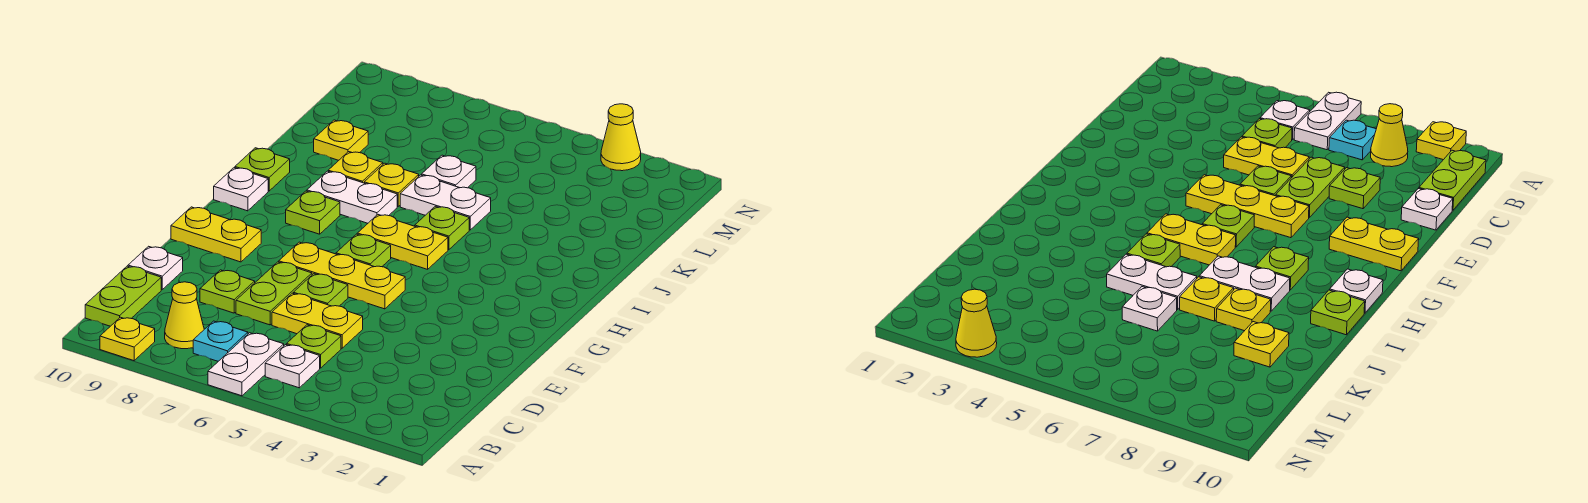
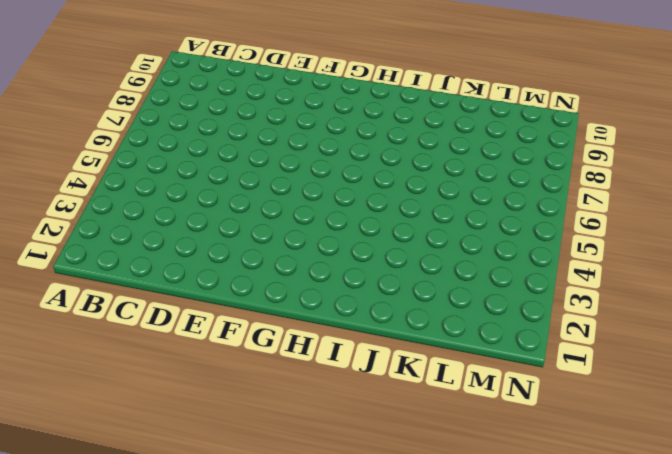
none -> white plate A6:B6 level 1
none -> yellow plate A9 level 1
none -> white plate B5 level 1

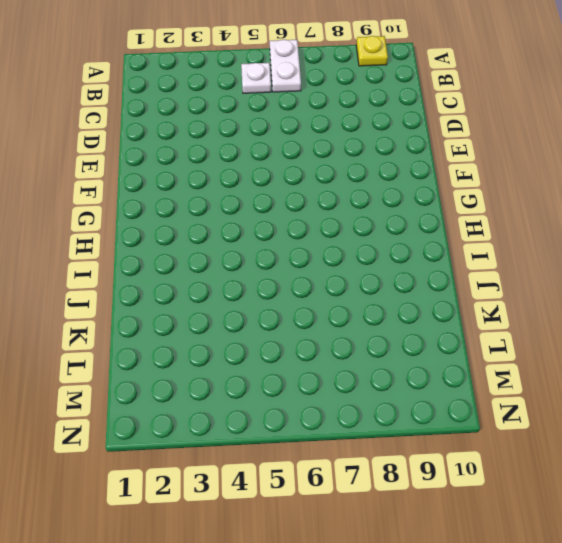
none -> cyan plate B7 level 1
none -> yellow cone B8 level 1
none -> lime plate B10:C10 level 1

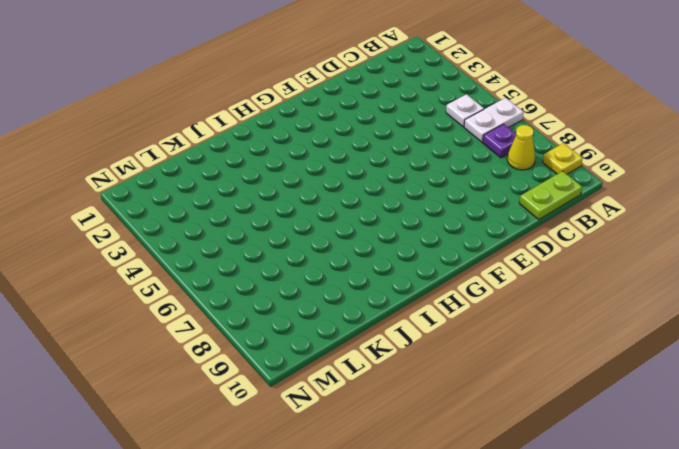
purple plate B7 level 1 -> cyan plate B7 level 1
none -> lime plate C5 level 1
none -> yellow plate D5:D6 level 1
none -> lime plate D7:E7 level 1

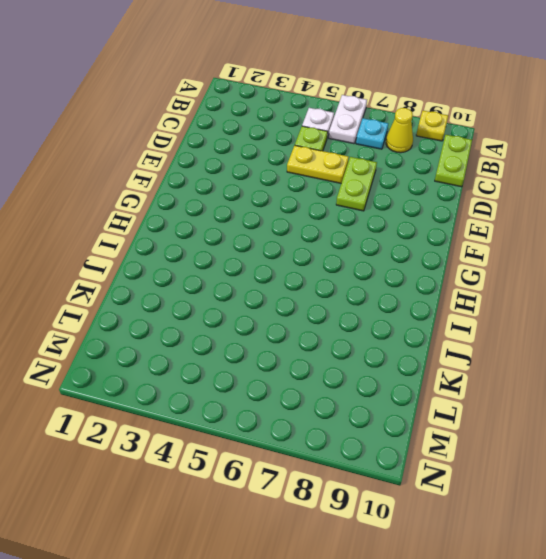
none -> lime plate D8 level 1
none -> white plate D10 level 1
none -> lime plate E6 level 1

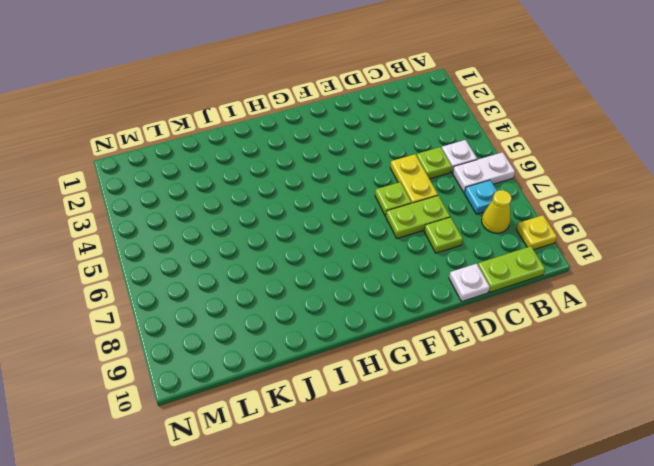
none -> yellow plate F5:F7 level 1
none -> yellow plate F9:F10 level 1
none -> lime plate G6 level 1

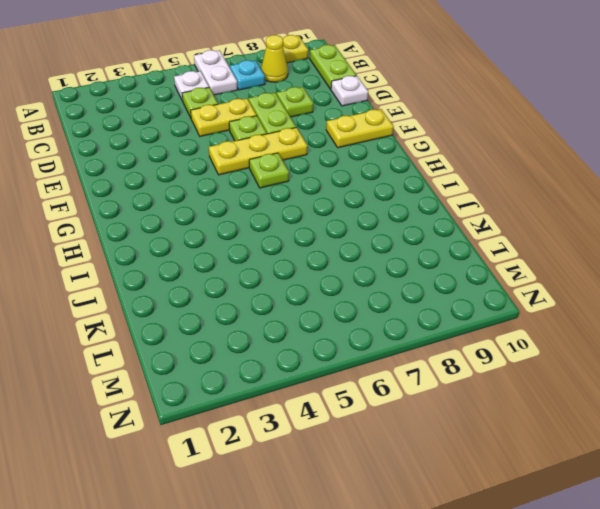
none -> yellow plate H5:H6 level 1
none -> lime plate H8 level 1
none -> white plate H10 level 1

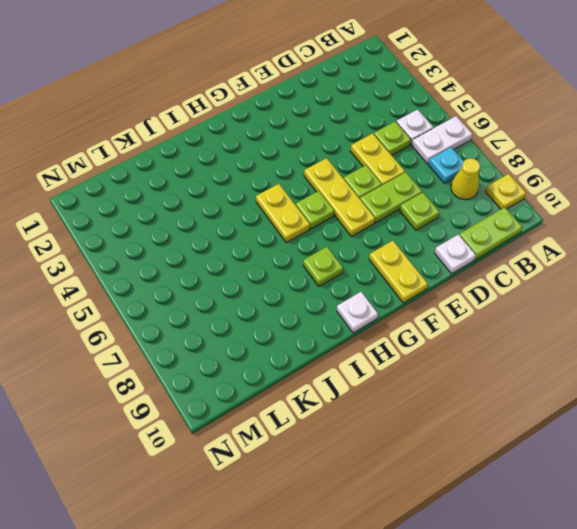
none -> lime plate I5 level 1
none -> white plate I7:I8 level 1
none -> lime plate I10 level 1

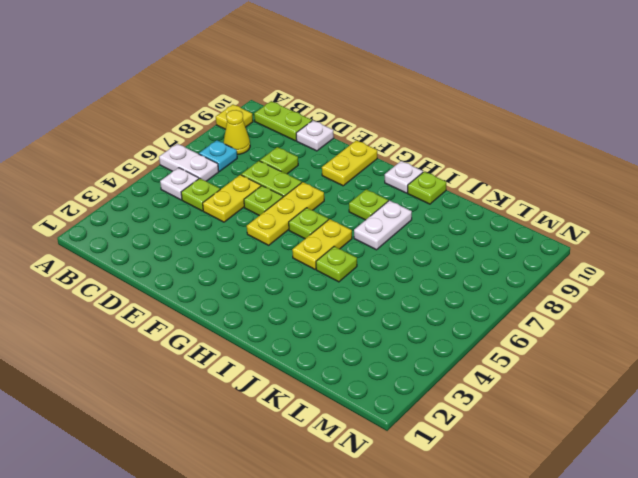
none -> white plate J5:J6 level 1
none -> yellow plate J7 level 1
none -> yellow plate J8 level 1

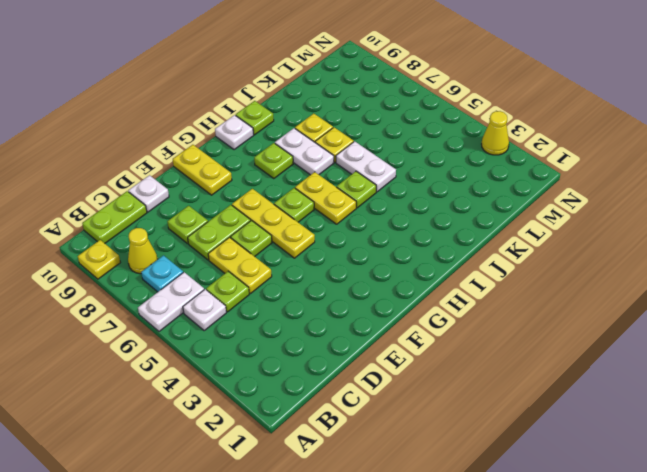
none -> white plate K6 level 1
none -> yellow plate K9 level 1

